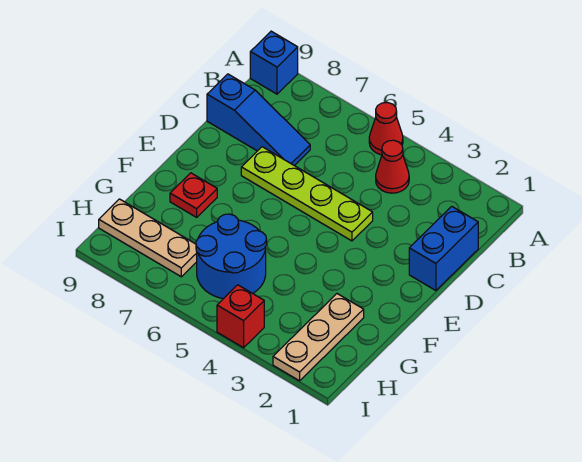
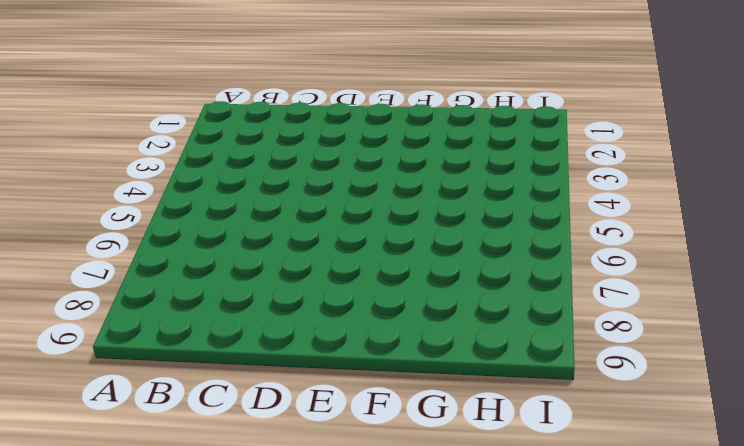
none -> red cone A5 level 1
none -> blue brick A9 level 1

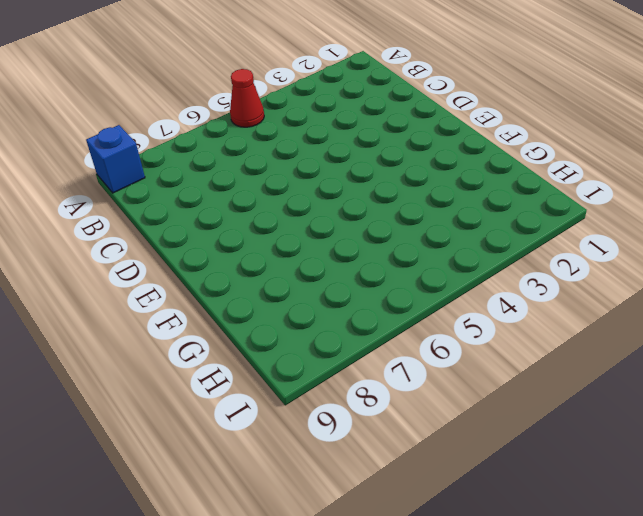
none -> red cone B4 level 1
none -> blue brick C1:D1 level 1

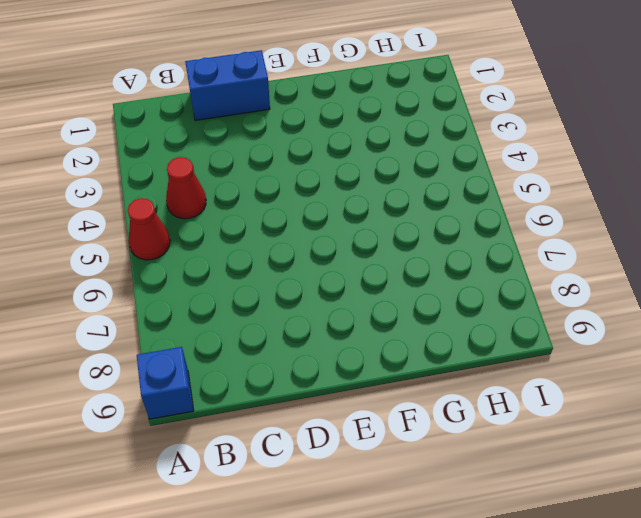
none -> blue slope C7:C9 level 1 top 9
none -> lime plate D4:D7 level 1

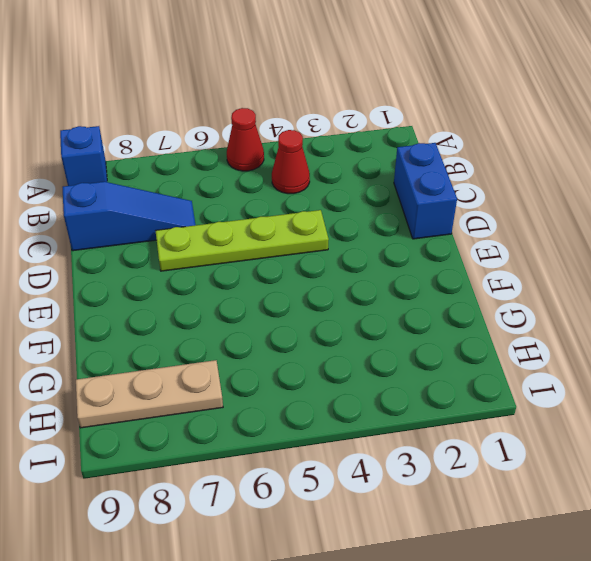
none -> red plate F8 level 1
none -> tan plate G2:I2 level 1

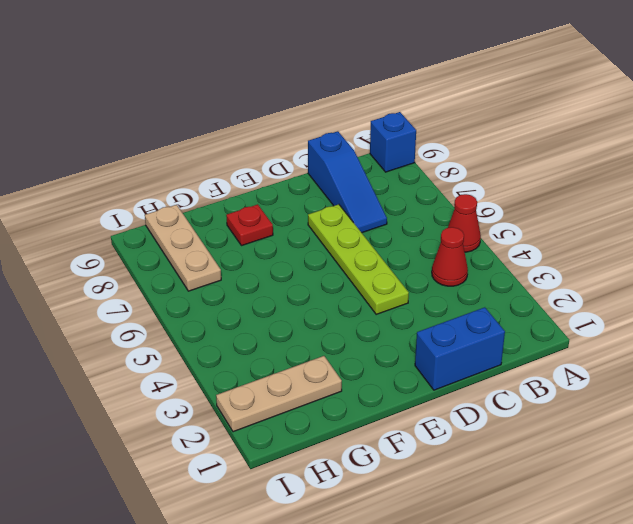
none -> blue round brick G5:H6 level 1
none -> red brick I4 level 1

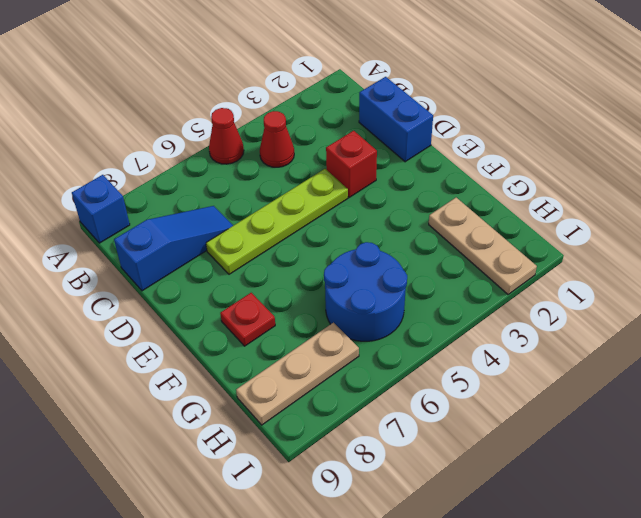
red brick D3 level 1 -> red brick I4 level 1

